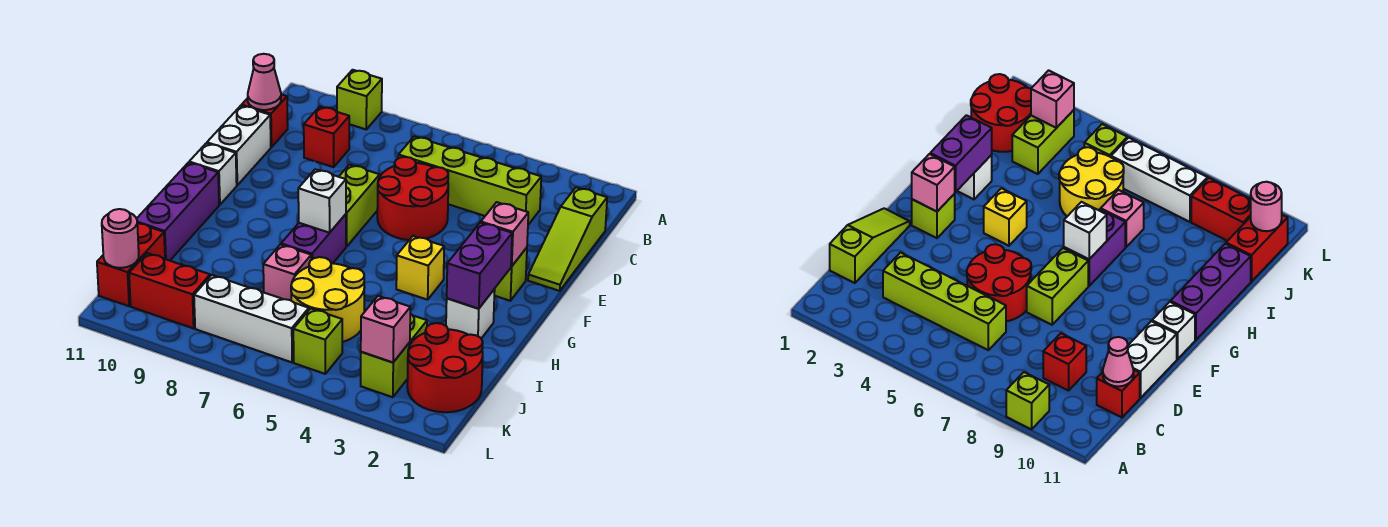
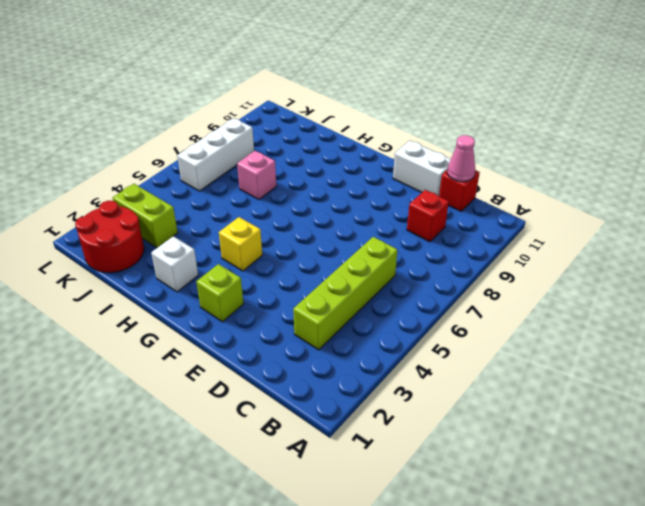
none -> lime brick A9 level 1
none -> lime slope C1:E1 level 1 top C
none -> red round brick D5:E6 level 1

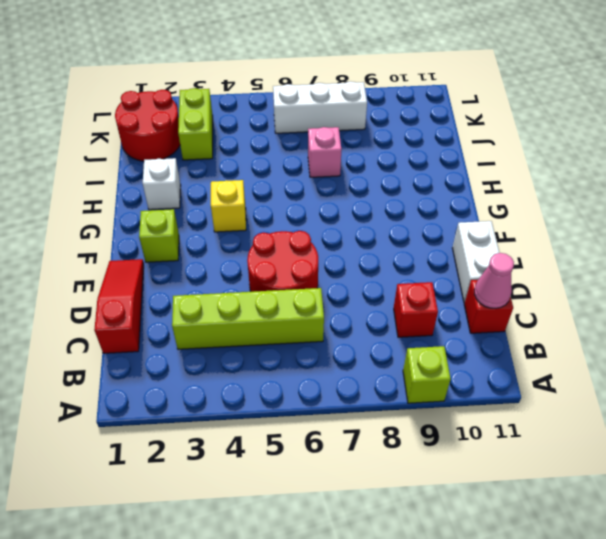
red slope C1:E1 level 1 top C -> lime slope C1:E1 level 1 top C
none -> lime brick E7:F7 level 1
none -> white brick F11 level 1
none -> purple brick G7:H7 level 1

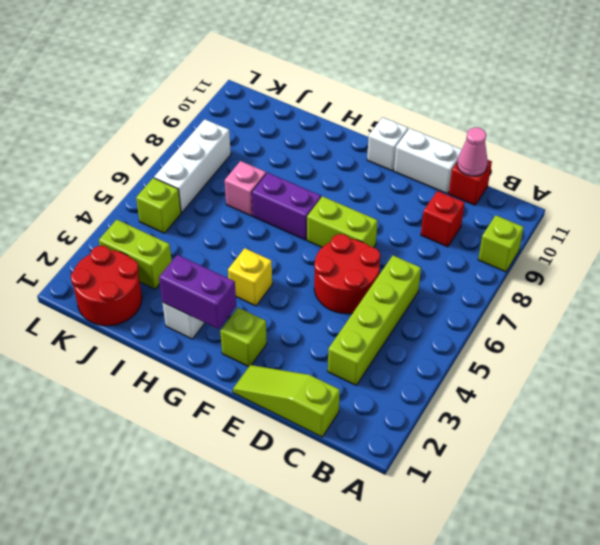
none -> purple brick G11:I11 level 1
none -> yellow round brick I5:J6 level 1
none -> red brick J11:K11 level 1

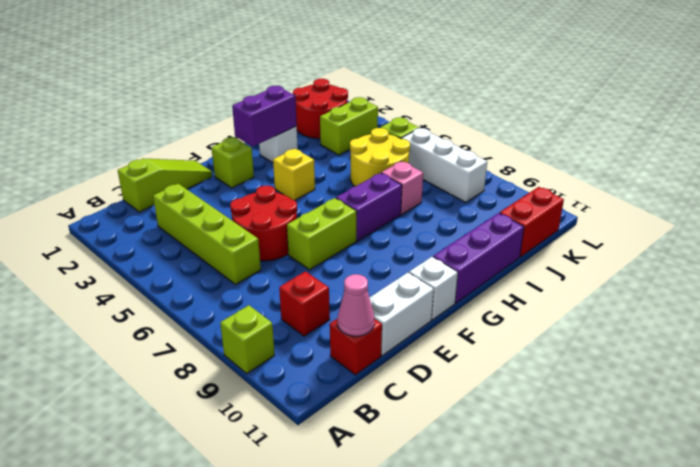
none -> red brick K9:K10 level 1
none -> pink brick F2 level 2
none -> white brick G7 level 2

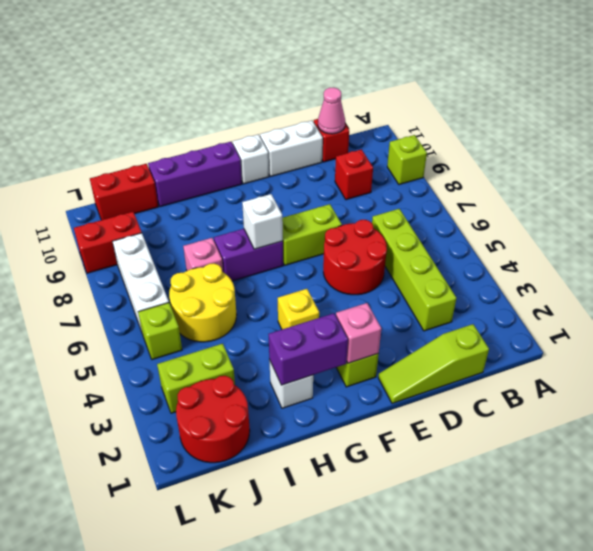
red brick K9:L9 level 1 -> red brick K9:K10 level 1
none -> pink brick K3 level 2
none -> pink round brick K11 level 2

